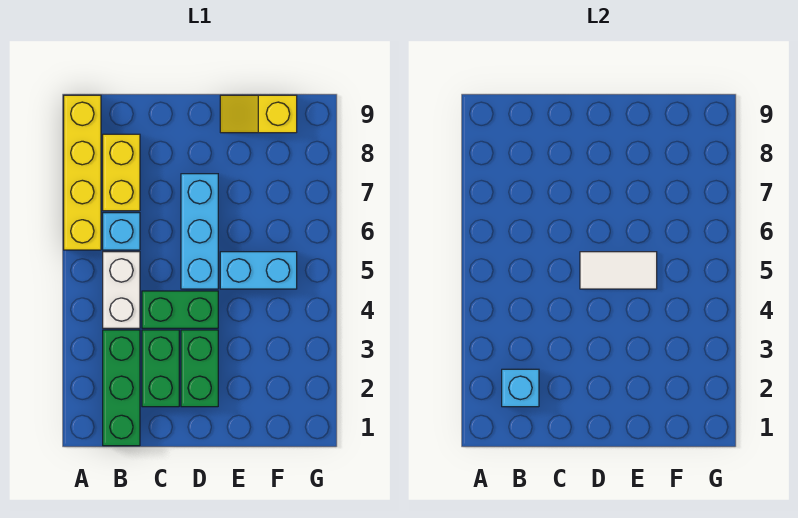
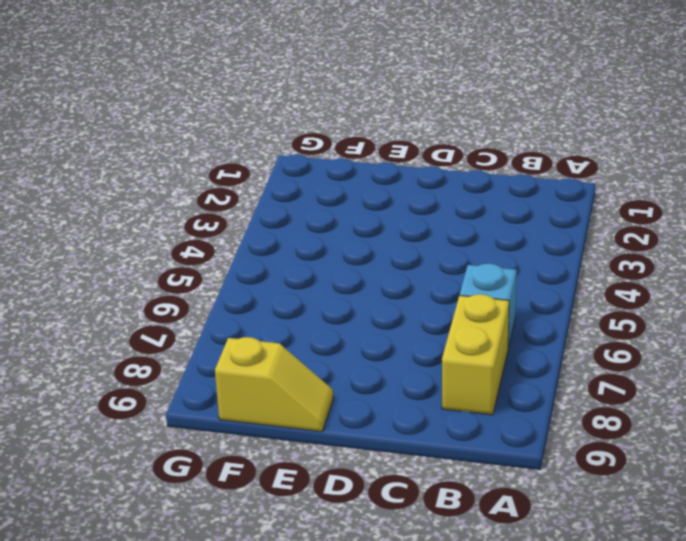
none -> yellow brick A6:A9 level 1
none -> green brick B1:B3 level 1
none -> white brick B4:B5 level 1

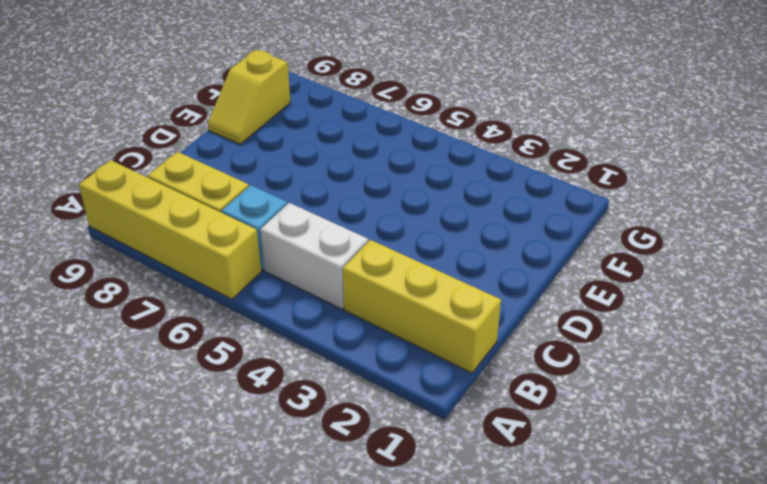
yellow brick B1:B3 level 1 -> green brick B1:B3 level 1
none -> green brick C2:C3 level 1
none -> green brick C4:D4 level 1
none -> green brick D2:D3 level 1

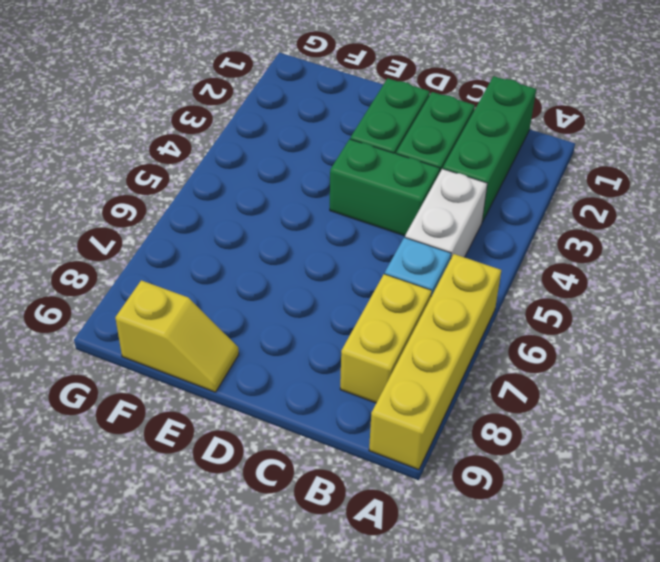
none -> cyan brick D5:D7 level 1
none -> cyan brick E5:F5 level 1
none -> cyan brick B2 level 2

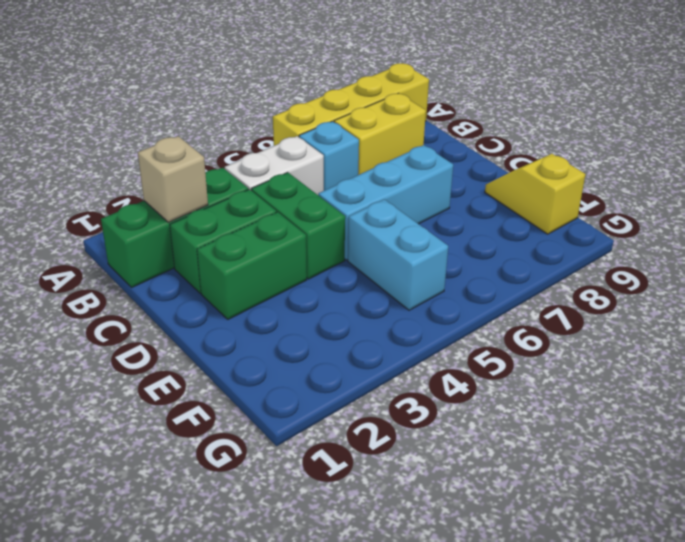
tan brick B2 level 2 -> cyan brick B2 level 2
none -> white tile D5:E5 level 2

